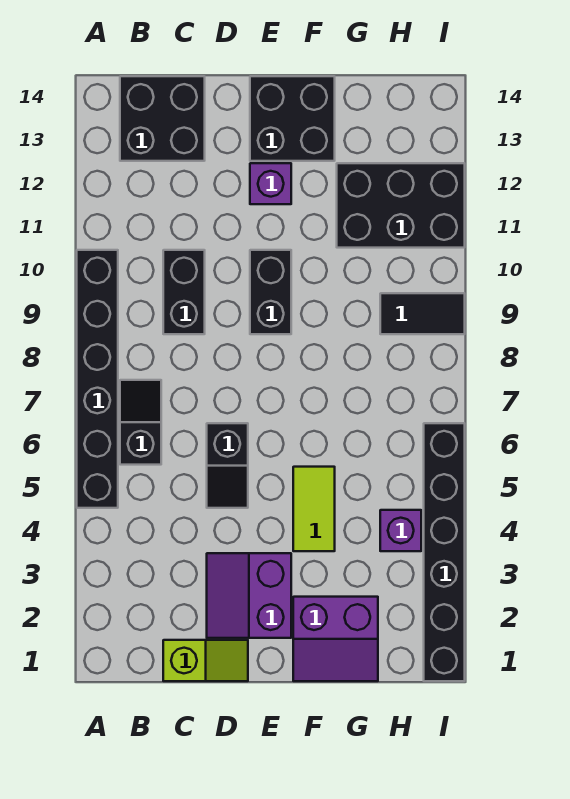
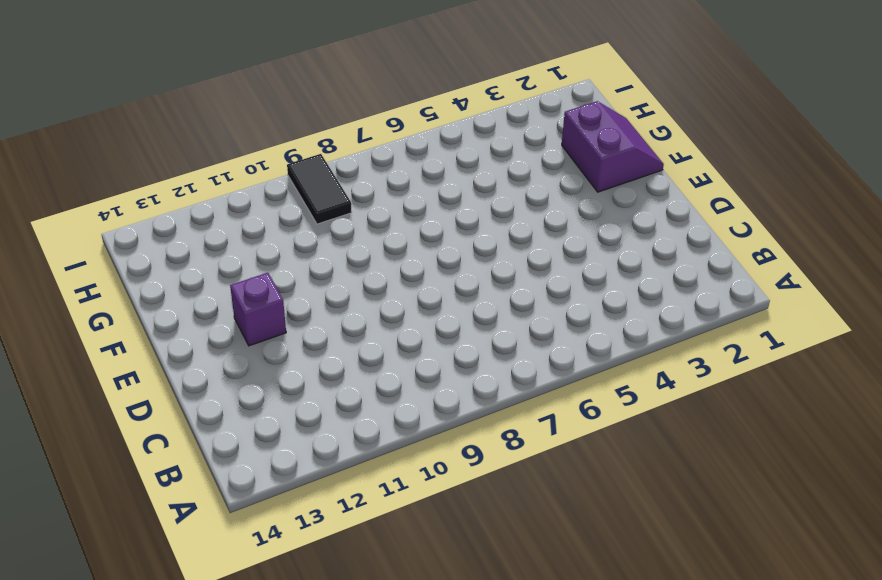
none -> black brick A5:A10 level 1
none -> black slope B6:B7 level 1 top 6
none -> black brick B13:C14 level 1

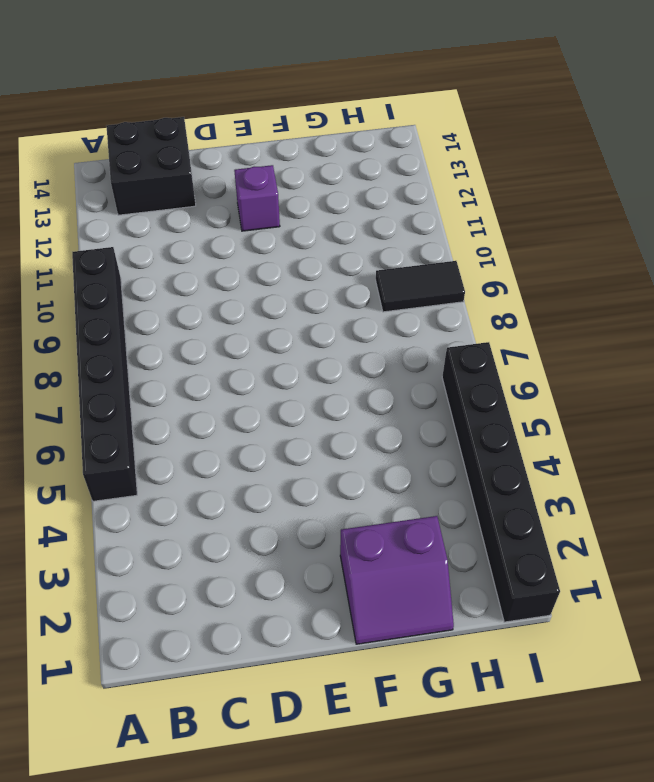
none -> black slope B6:B7 level 1 top 6
none -> lime slope C1:D1 level 1 top C
none -> black brick C9:C10 level 1

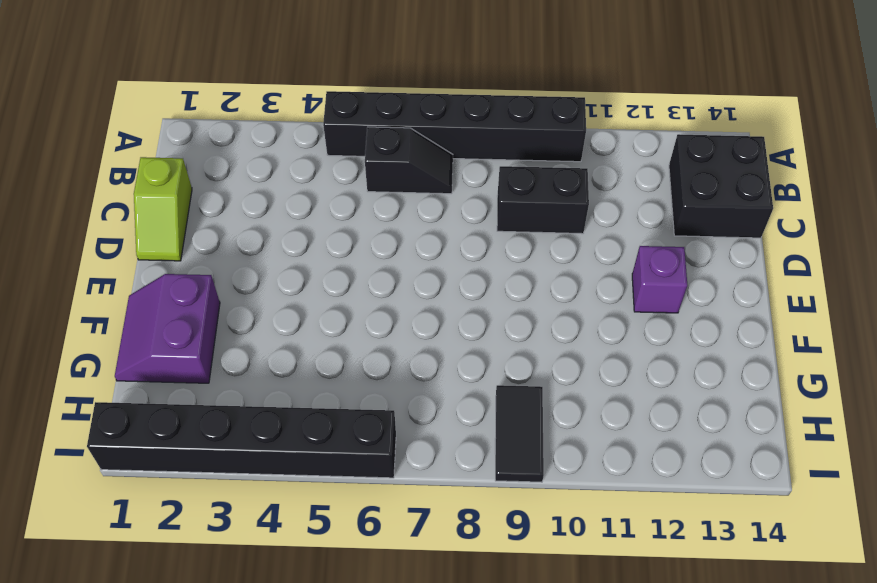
none -> purple slope D2:E3 level 1 top E
none -> black slope D5:D6 level 1 top 6
none -> black brick E9:E10 level 1

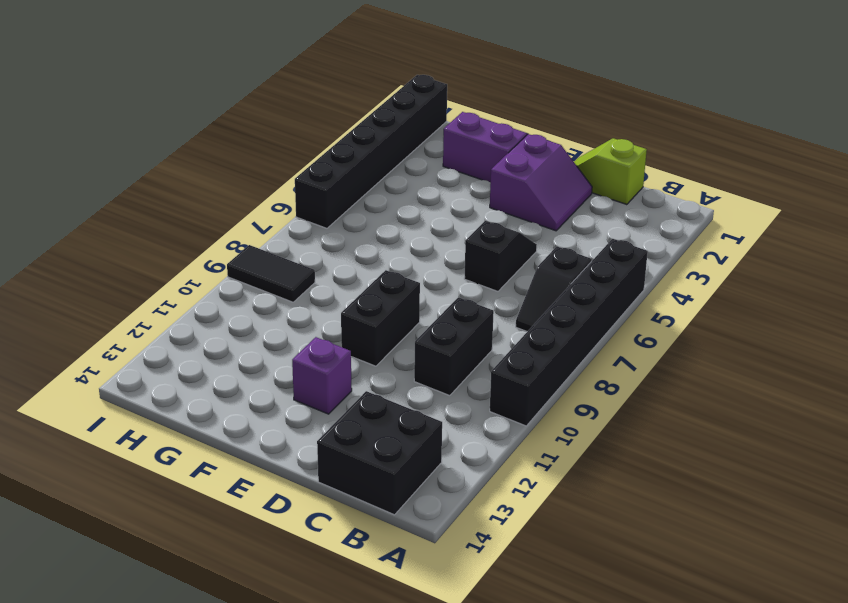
none -> black brick E13:F14 level 1
none -> lime tile F4:F5 level 1
none -> black brick G11:I12 level 1

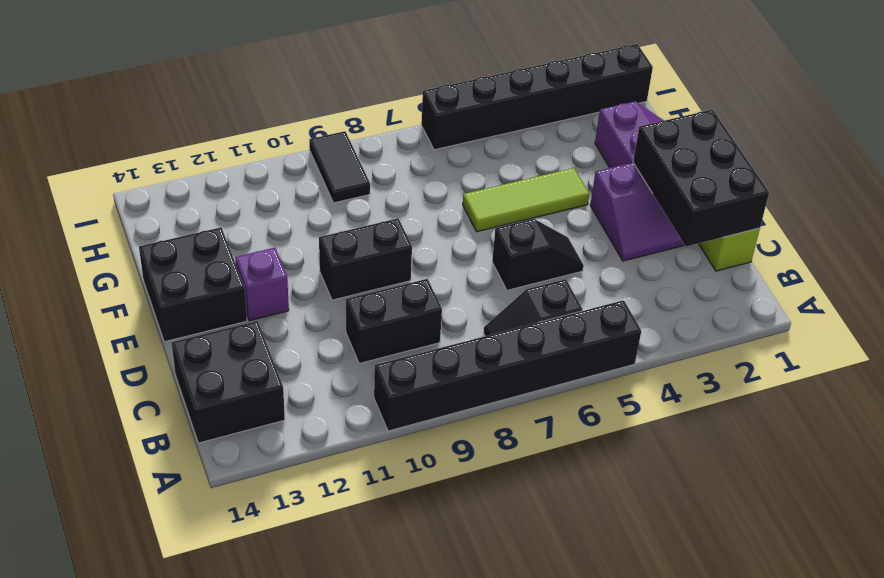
black brick C1:E2 level 2 -> black brick G11:I12 level 1
lime tile F4:F6 level 1 -> lime tile F4:F5 level 1
none -> purple brick H4 level 1

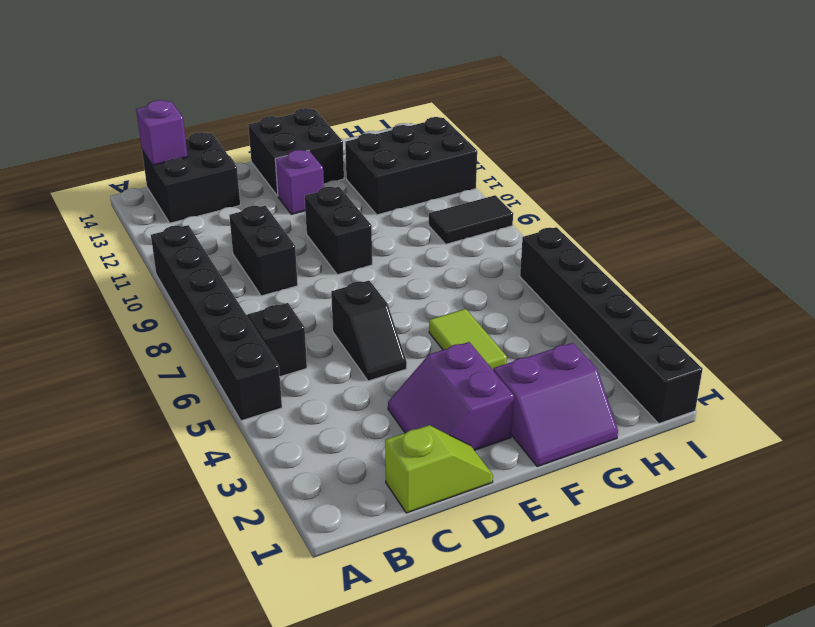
purple brick B14 level 2 -> purple brick H4 level 1

